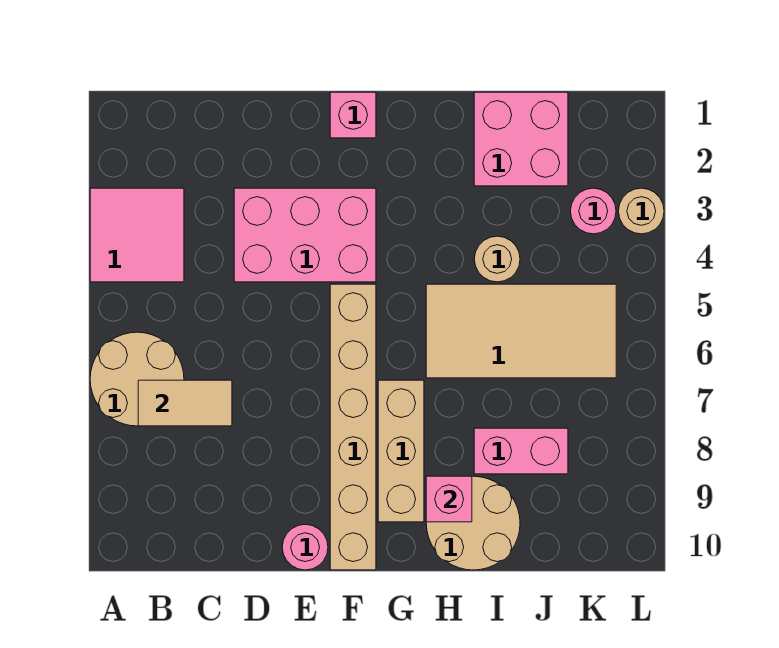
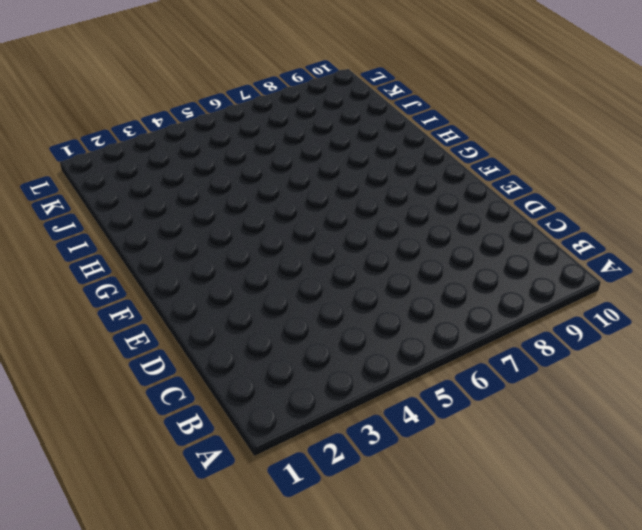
none -> pink tile A3:B4 level 1
none -> tan round brick A6:B7 level 1
none -> pink brick D3:F4 level 1

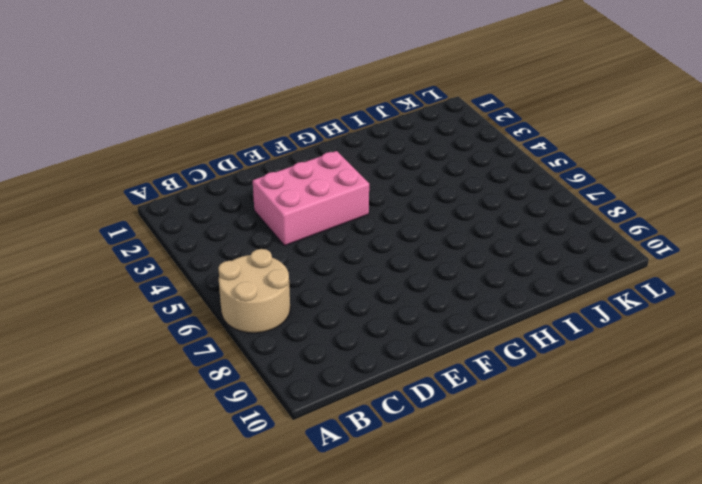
none -> pink tile A3:B4 level 1
none -> pink round brick E10 level 1
none -> pink brick F1 level 1

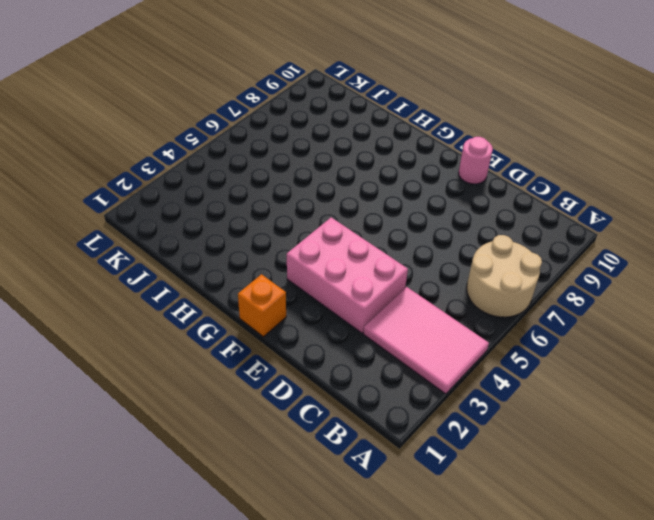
pink tile A3:C4 level 1 -> pink tile A3:B4 level 1
orange brick F1 level 1 -> pink brick F1 level 1
none -> tan brick F5:F10 level 1
none -> tan brick G7:G9 level 1
none -> tan tile H5:K6 level 1

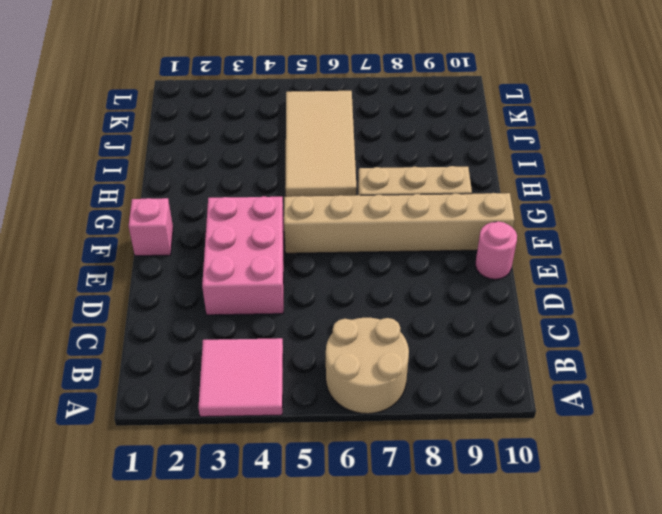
none -> tan round brick H9:I10 level 1
none -> pink brick I1:J2 level 1
none -> tan round brick I4 level 1

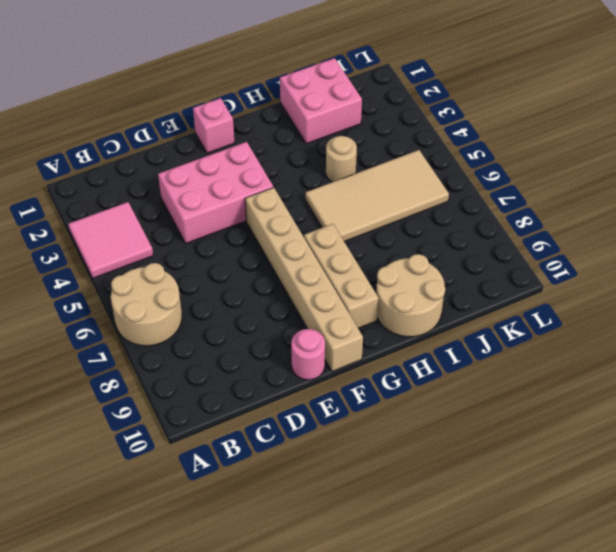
none -> pink brick I8:J8 level 1
none -> pink round brick K3 level 1
none -> tan round brick L3 level 1

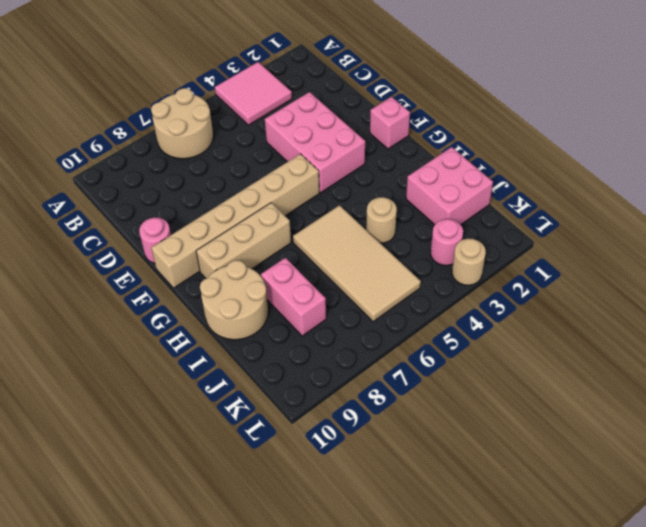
none -> tan tile B7:C7 level 2
none -> pink brick H9 level 2

